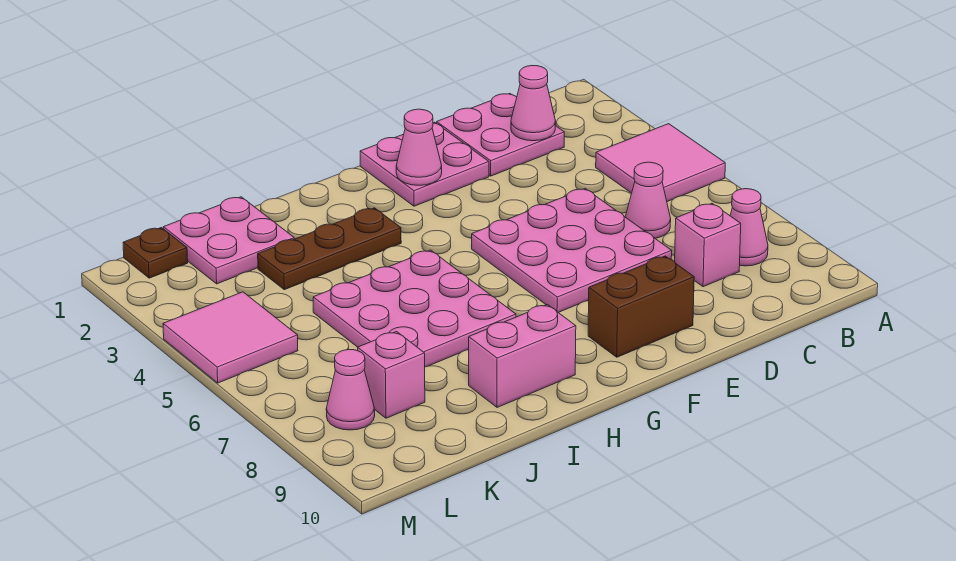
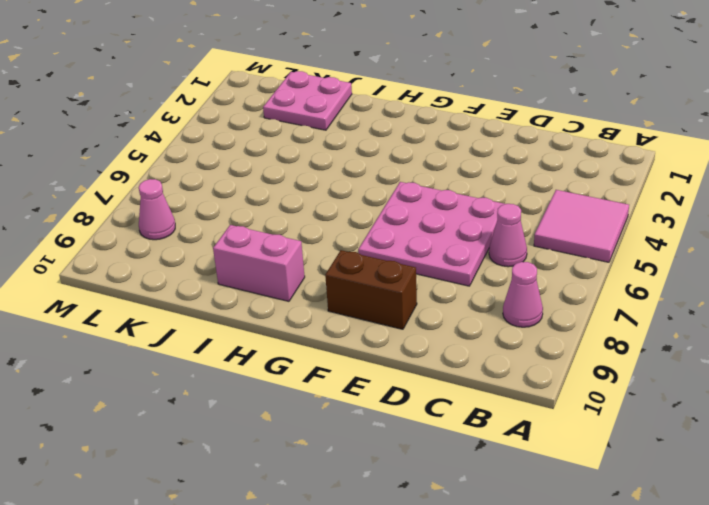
none -> pink plate C1:D2 level 1
none -> pink brick C8 level 1
none -> pink plate E1:F2 level 1

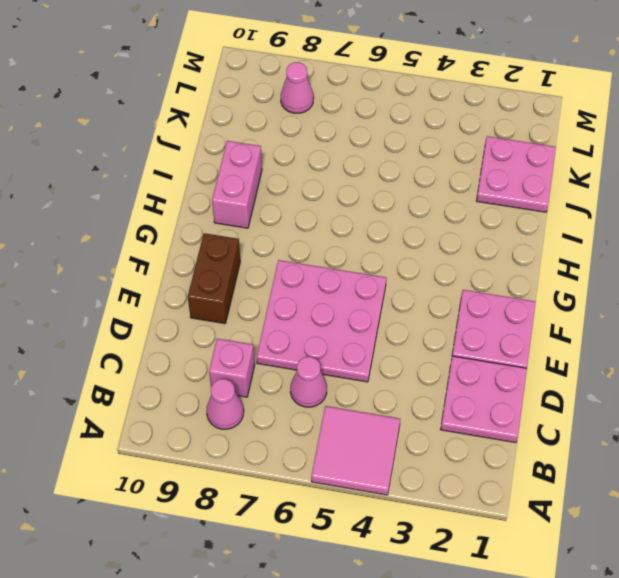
none -> brown plate H3:J3 level 1
none -> pink plate H5:J7 level 1
none -> pink brick K8 level 1

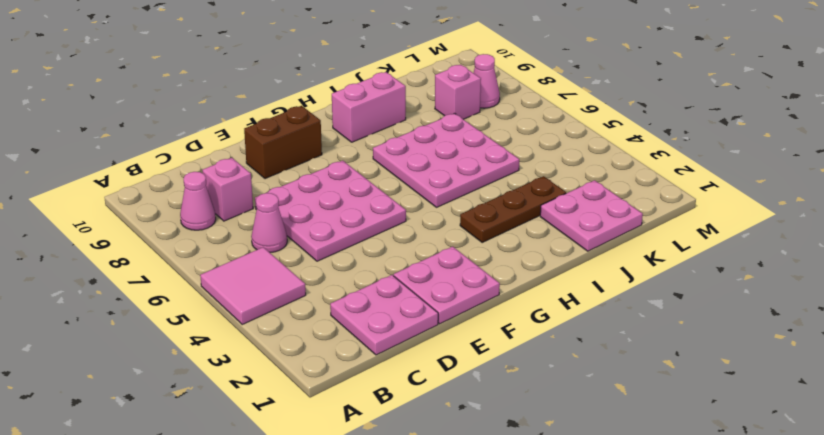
none -> brown plate L1 level 1
none -> pink tile L4:M5 level 1
none -> pink cone C2 level 2

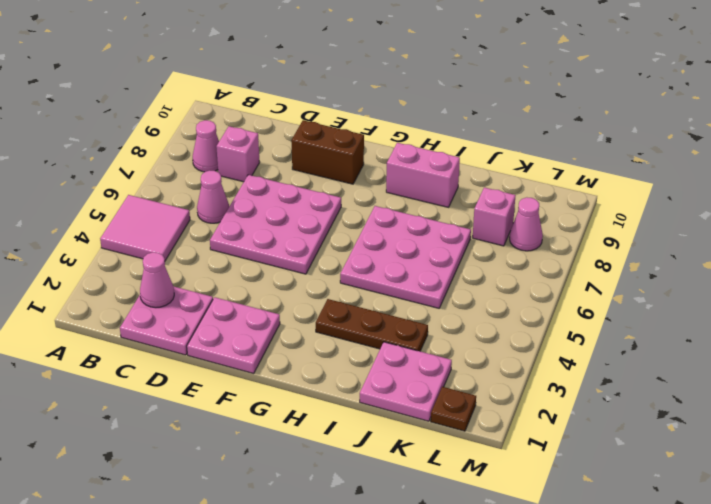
none -> pink tile L4:M5 level 1
none -> pink cone F2 level 2

